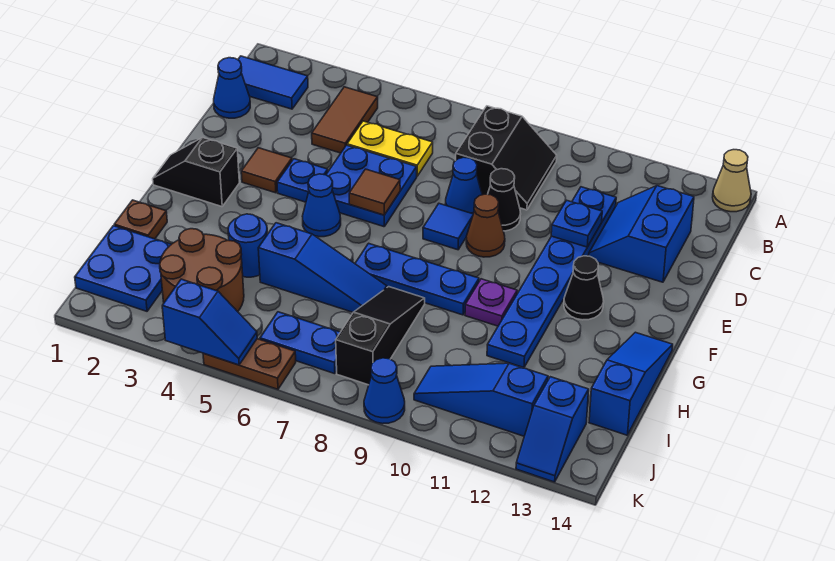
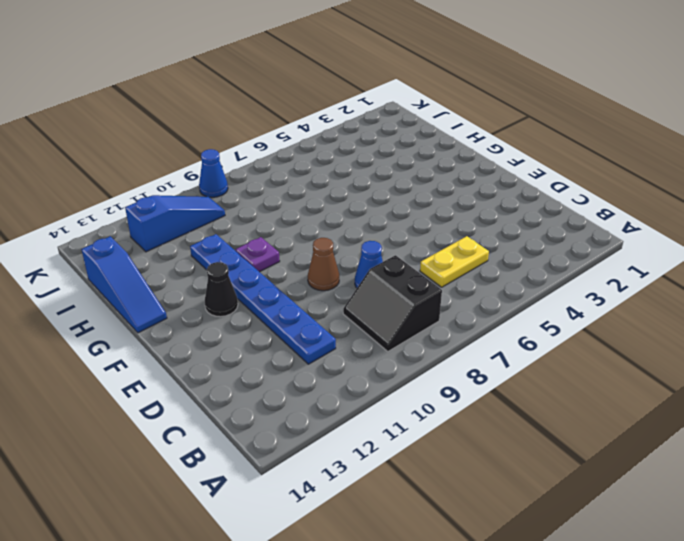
none -> tan cone A14 level 1
none -> blue tile B1:B2 level 1
none -> brown tile B4:C4 level 1
none -> blue cone C1 level 1

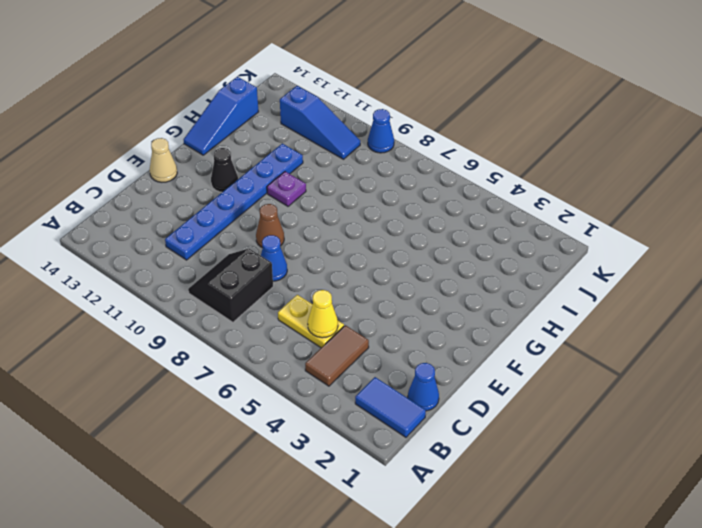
yellow cone C5 level 2 -> none
tan cone E14 level 1 -> tan cone A14 level 1
none -> blue slope C12:D13 level 1 top 13
none -> blue plate D5:E6 level 1
none -> black cone D9 level 1
none -> brown tile E3 level 1

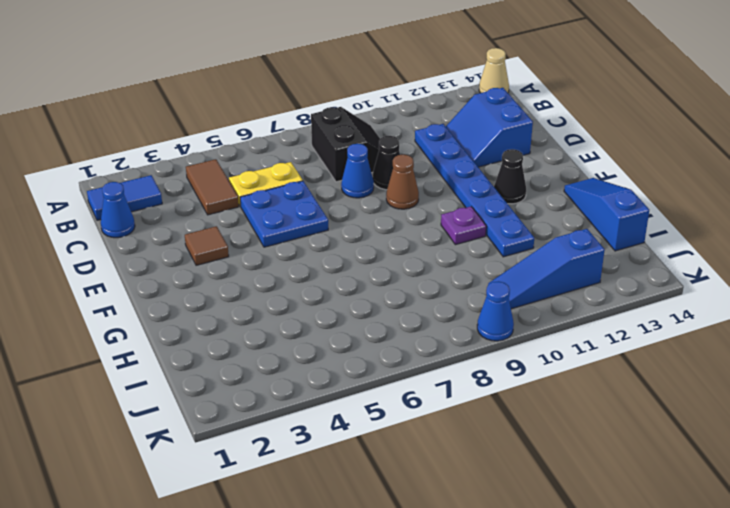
none -> blue plate E4 level 1
none -> blue tile E8 level 1
none -> black slope F1:F2 level 1 top 2
none -> blue cone F5 level 1

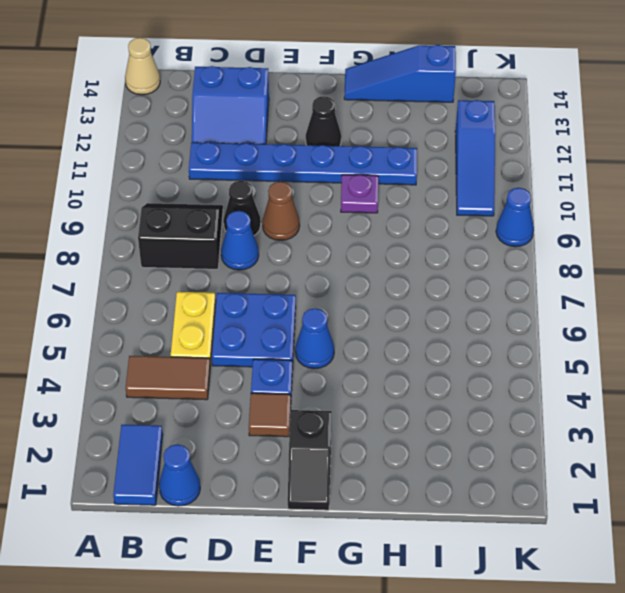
none -> blue tile E8 level 1
none -> blue plate G7:G9 level 1
none -> brown plate H1 level 1
none -> blue round brick H4 level 1

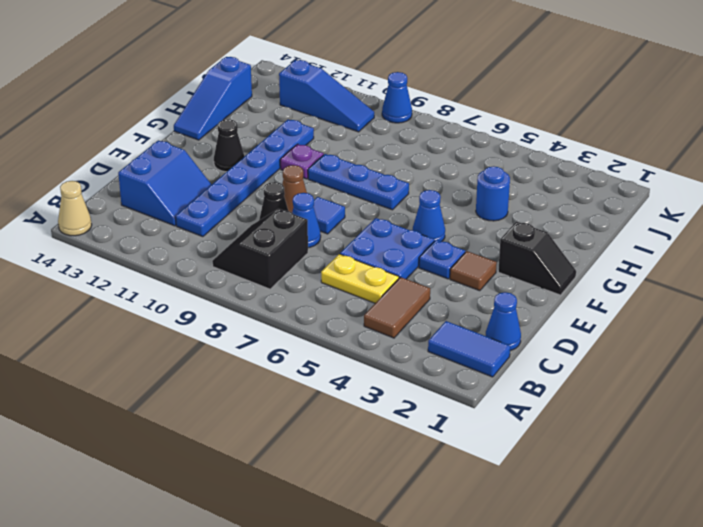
none -> brown plate H1 level 1
none -> blue slope H5:H7 level 1 top 5
none -> black slope H8:J8 level 1 top J
none -> blue plate I1:J2 level 1

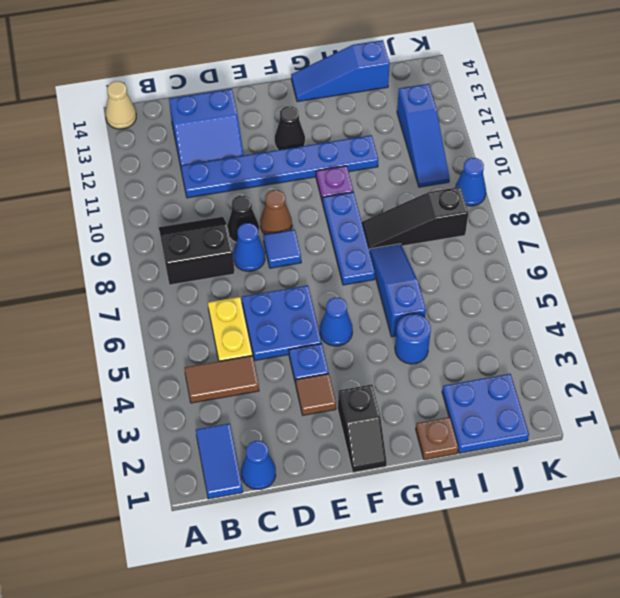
none -> brown round brick I3:J4 level 1
none -> blue plate J6:J7 level 1
none -> blue slope J13:K13 level 1 top J
none -> brown plate K5:K6 level 1

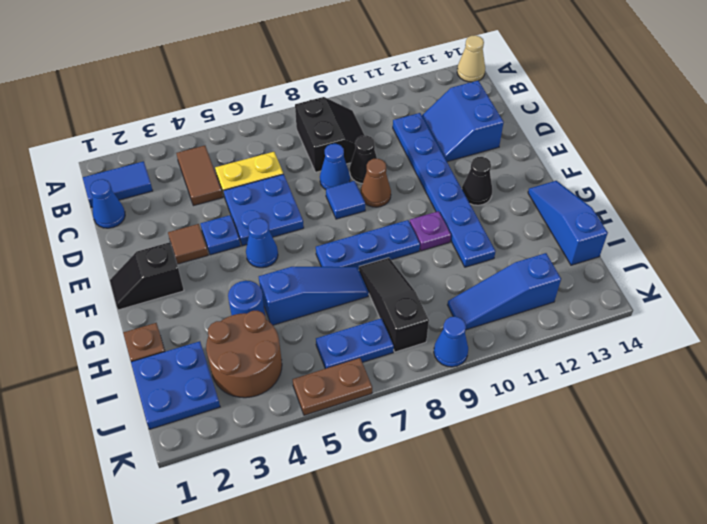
none -> blue slope J13:K13 level 1 top J
none -> blue plate D11 level 2
none -> brown tile E6 level 2
none -> blue slope K4:K5 level 2 top 4

